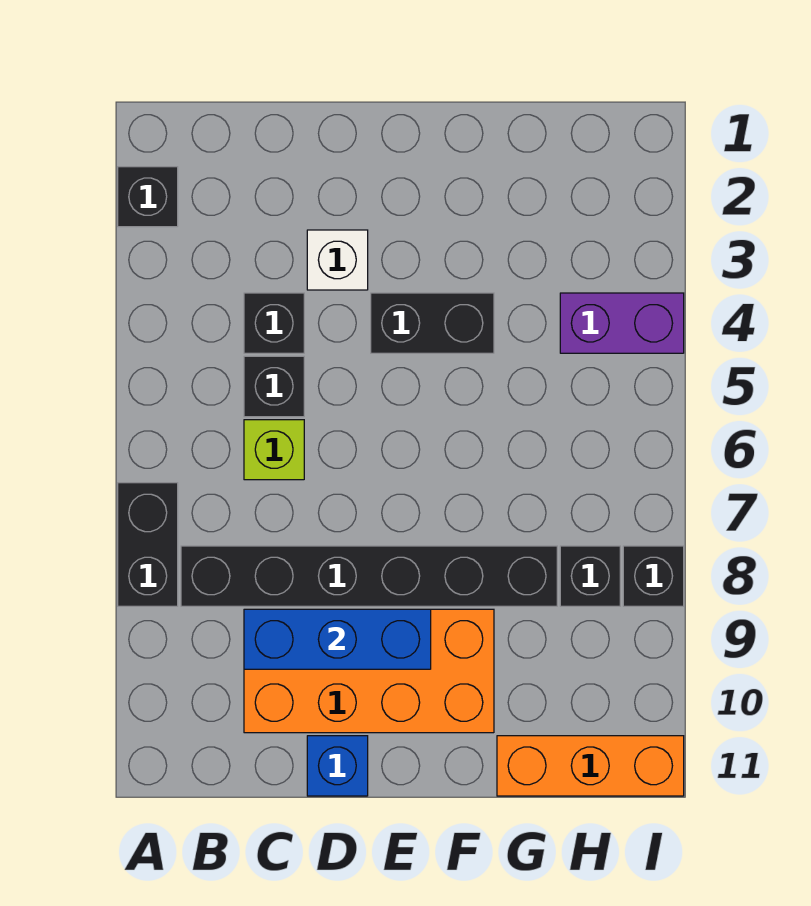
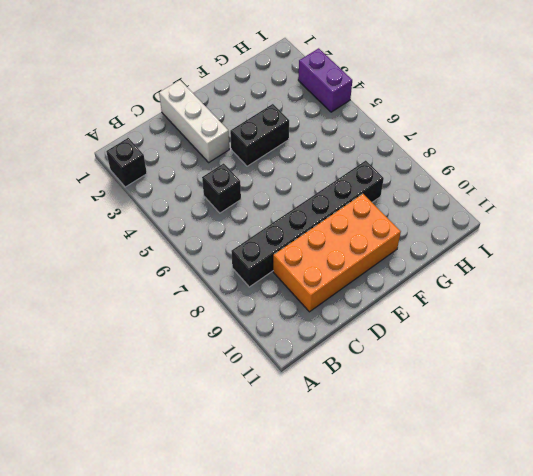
white brick D1:D3 level 1 -> white brick D3 level 1
purple brick I3:I4 level 1 -> purple brick H4:I4 level 1
none -> black brick A7:A8 level 1
none -> black brick C4 level 1
none -> lime brick C6 level 1

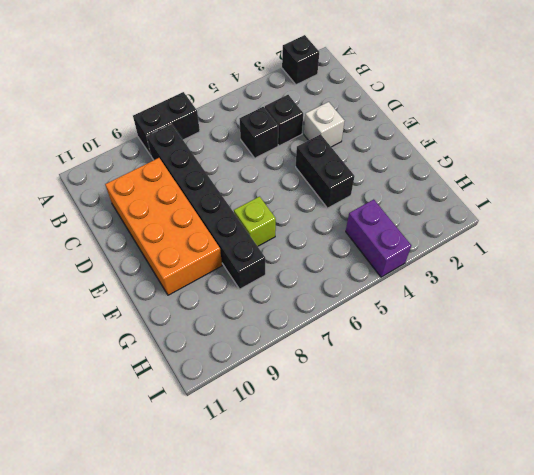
lime brick F7 level 1 -> lime brick C6 level 1
none -> blue brick D11 level 1
none -> orange brick G11:I11 level 1
none -> black brick H8 level 1

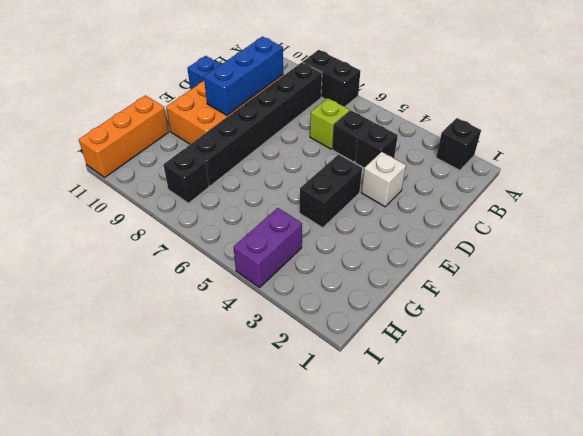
none -> black brick I8 level 1

